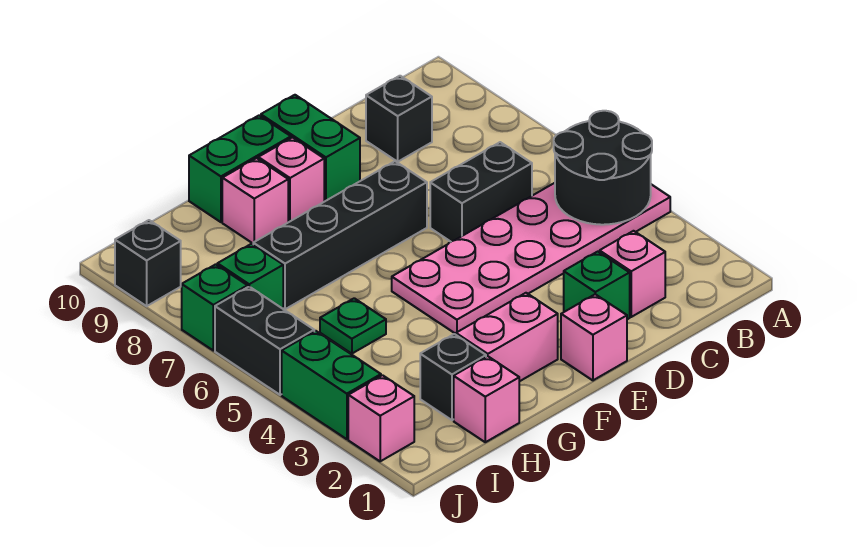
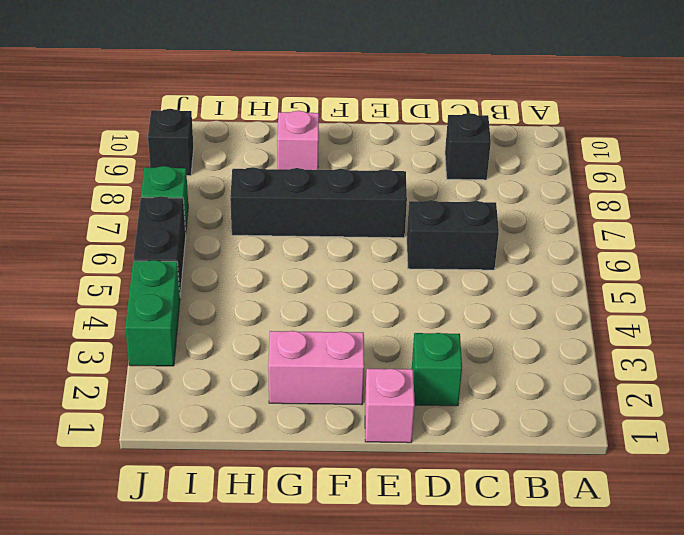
none -> pink plate A4:F5 level 1
none -> pink brick C2 level 1
none -> green brick E9:E10 level 1

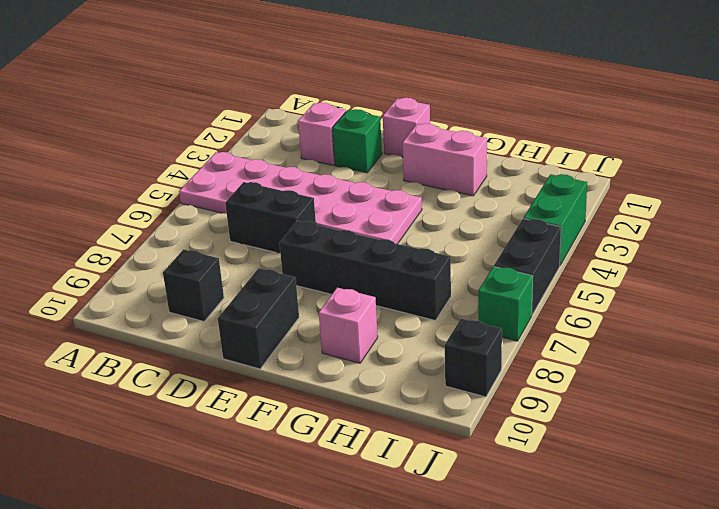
black brick E9:E10 level 1 -> green brick E9:E10 level 1
none -> pink brick F9 level 1
none -> green brick F10:G10 level 1
none -> pink brick H1 level 1

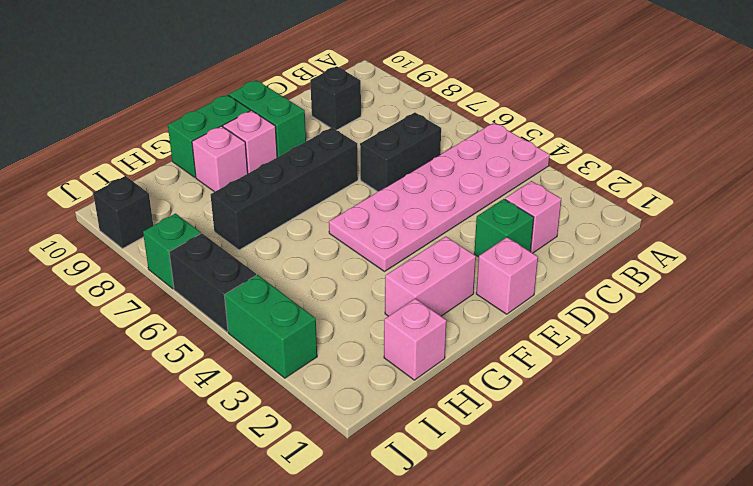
none -> black brick H2 level 1
none -> green plate H5 level 1
none -> green brick I7 level 1

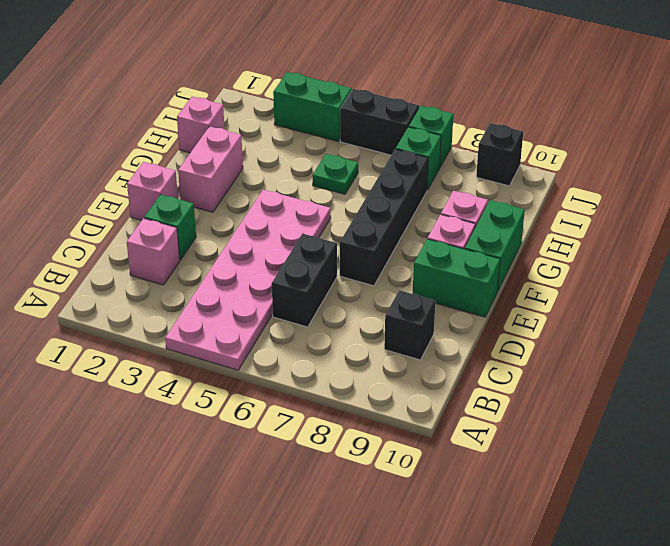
none -> black brick H2 level 1
none -> pink brick J2 level 1
none -> black round brick A4:B5 level 2

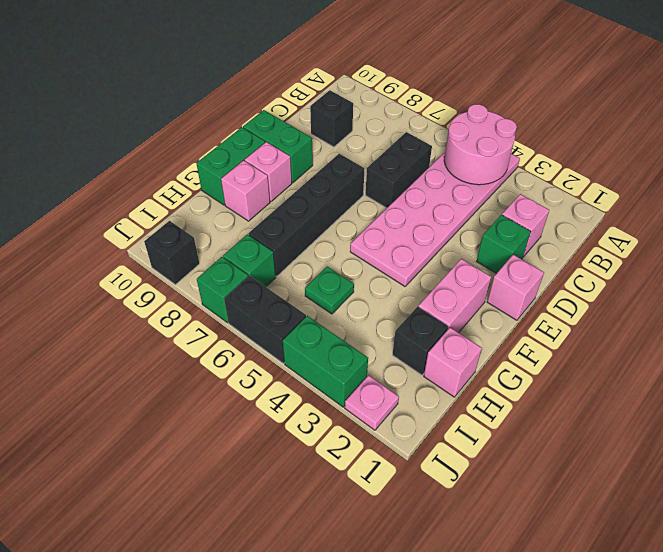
pink round brick A4:B5 level 2 -> black round brick A4:B5 level 2
pink plate J2 level 1 -> pink brick J2 level 1

